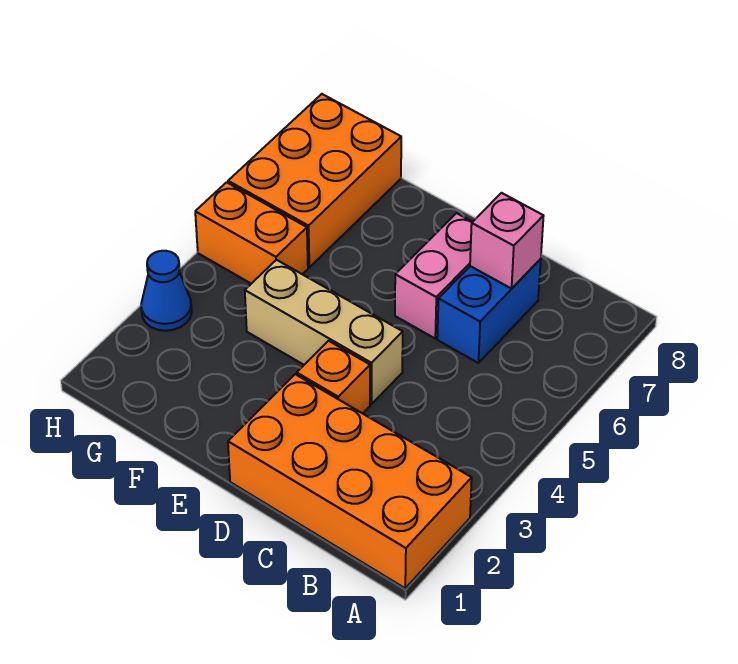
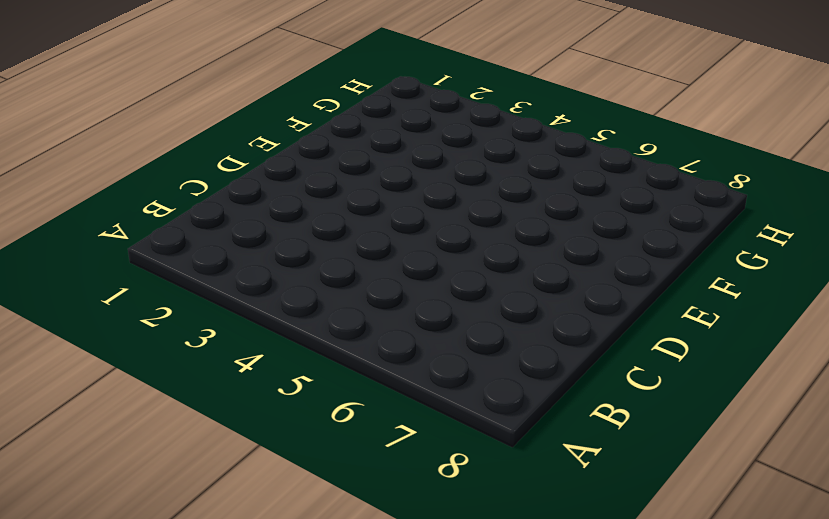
none -> orange brick A1:D2 level 1
none -> blue brick C6:C7 level 1

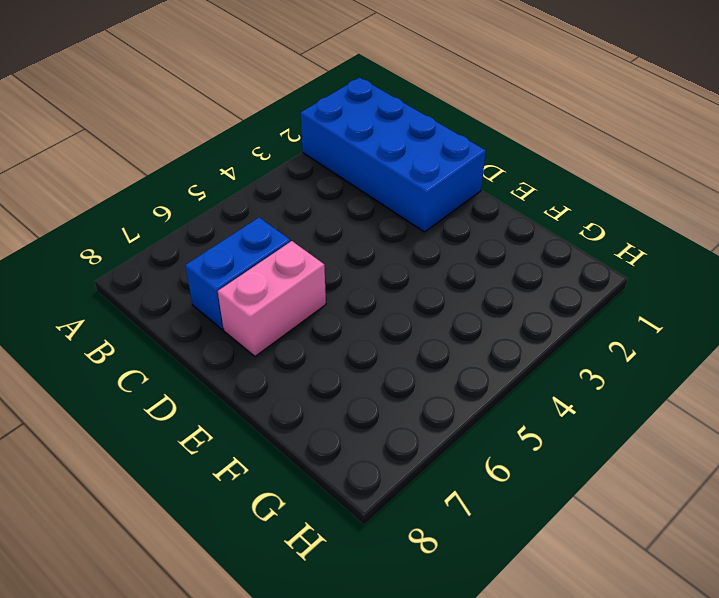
blue brick A1:D2 level 1 -> orange brick A1:D2 level 1
none -> orange brick D3 level 1
none -> tan brick D4:F4 level 1

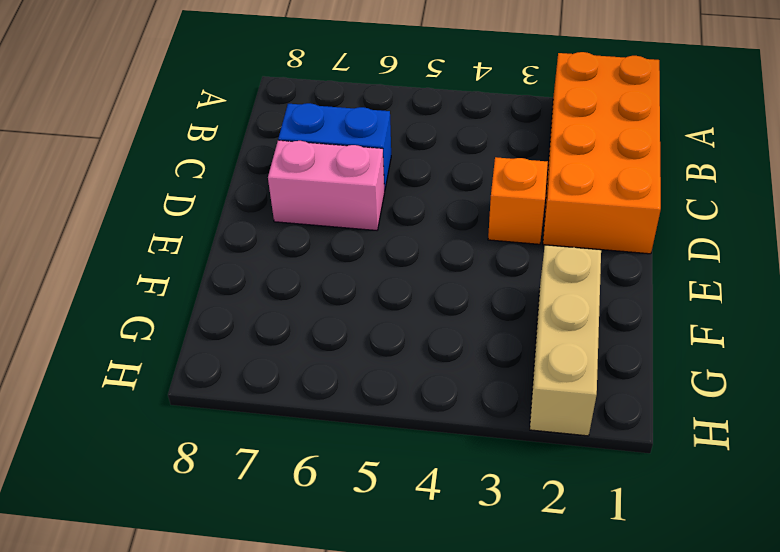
tan brick F2:H2 level 1 -> tan brick D4:F4 level 1
none -> orange brick G5:H5 level 1
none -> orange brick G6:H8 level 1

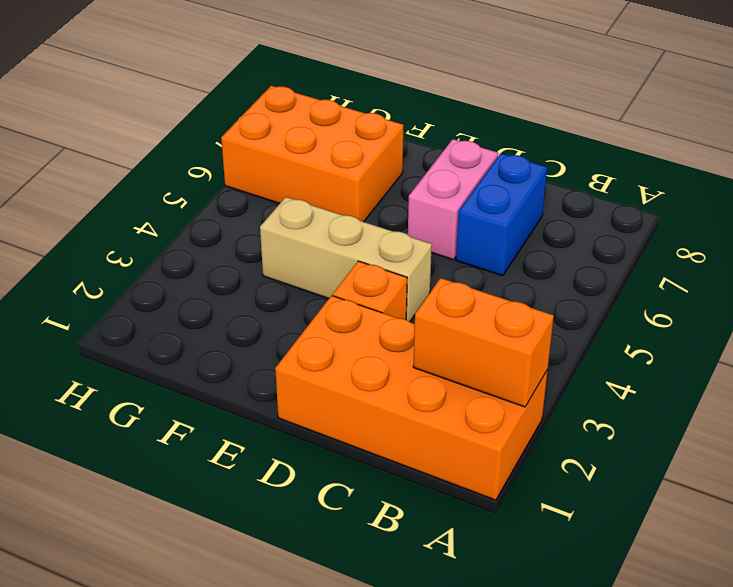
orange brick A2:B2 level 2 -> orange brick G5:H5 level 1
orange brick F6:H7 level 1 -> orange brick G6:H8 level 1
none -> blue cone H3 level 1
none -> pink brick C7 level 2

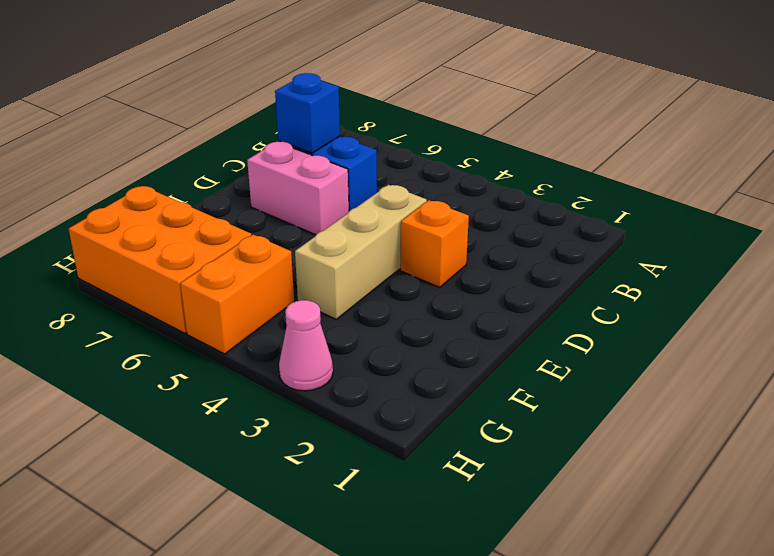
blue brick C7 level 2 -> pink brick C7 level 2
pink cone H3 level 1 -> blue cone H3 level 1
none -> orange brick A1:D2 level 1

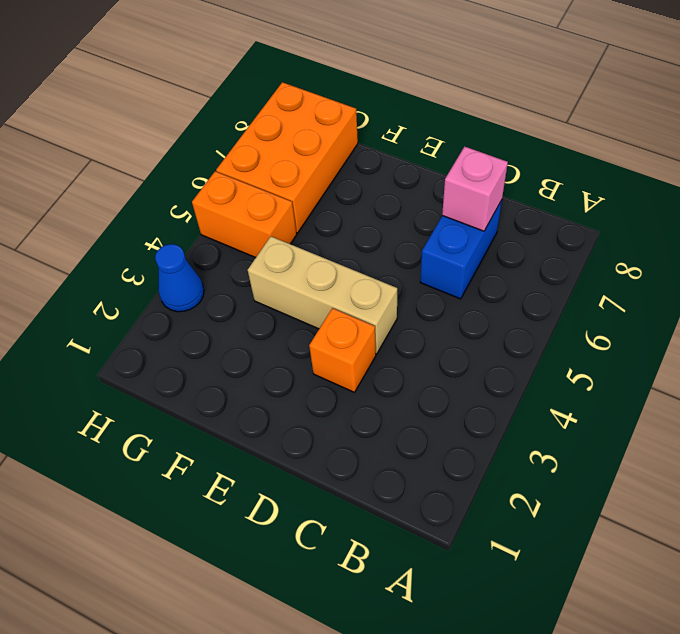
none -> orange brick A1:D2 level 1
none -> pink brick D6:D7 level 1

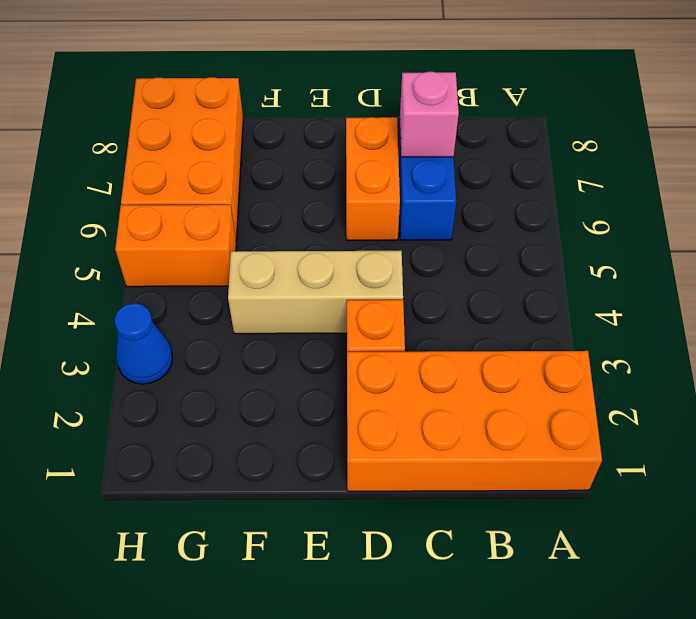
orange brick D6:D7 level 1 -> pink brick D6:D7 level 1

